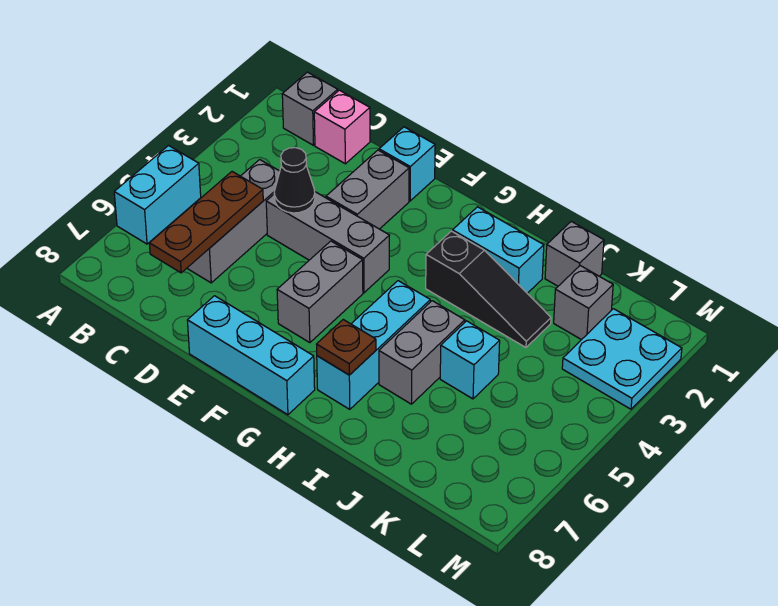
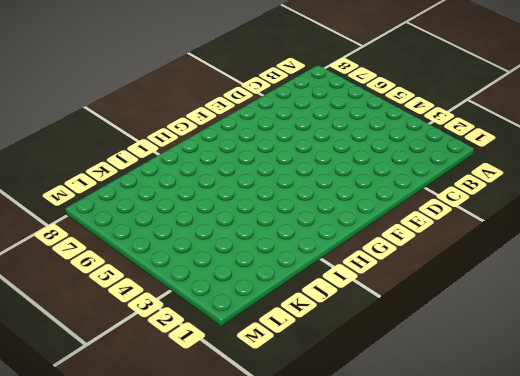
none -> cyan brick A5:A6 level 1
none -> grey brick B1 level 1
none -> pink brick C1 level 1

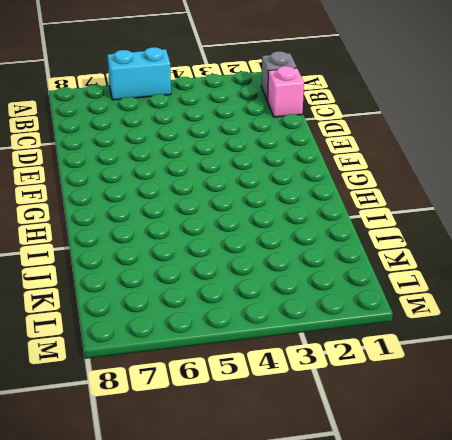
none -> grey brick C4:C6 level 1
none -> grey brick D4:F4 level 1
none -> cyan brick E1 level 1

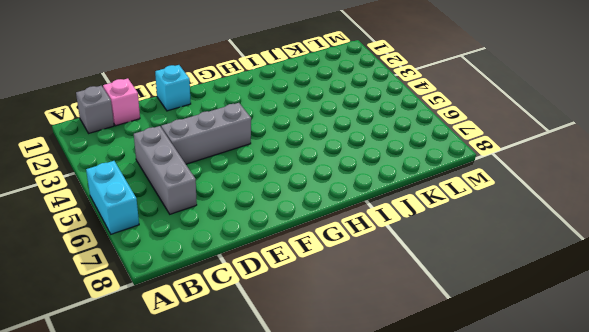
none -> grey brick E2:E3 level 1
none -> cyan brick E8:G8 level 1
none -> grey brick F5:F6 level 1

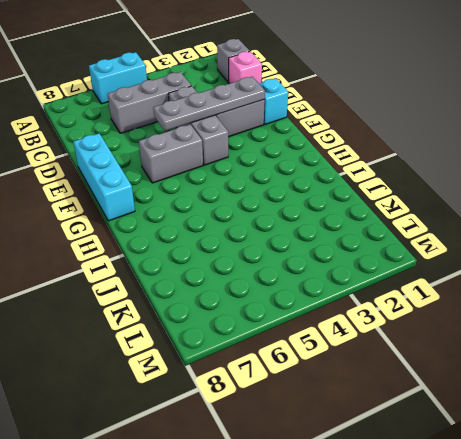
grey plate E2:E5 level 2 -> none
none -> cyan brick H2:I2 level 1
none -> black slope H3:J3 level 1 top H
none -> cyan brick H5:H7 level 1

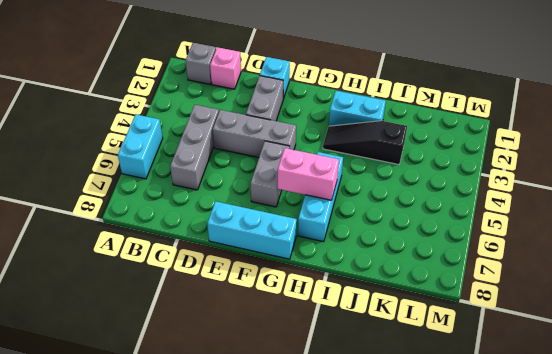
pink brick G6:H6 level 2 -> none
black slope H3:J3 level 1 top J -> black slope H3:J3 level 1 top H
none -> grey brick I5:I6 level 1
none -> grey brick J1 level 1
none -> cyan brick J5 level 1

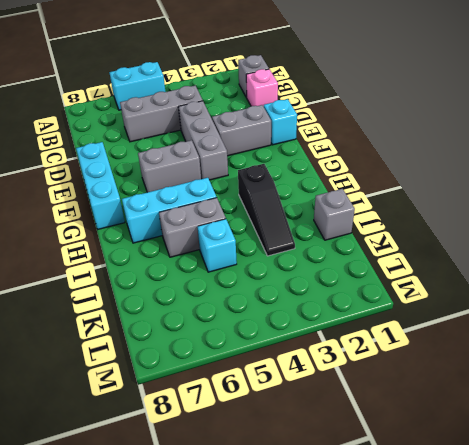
none -> cyan brick H2:I2 level 1
none -> grey brick K2 level 1
none -> cyan plate L2:M3 level 1

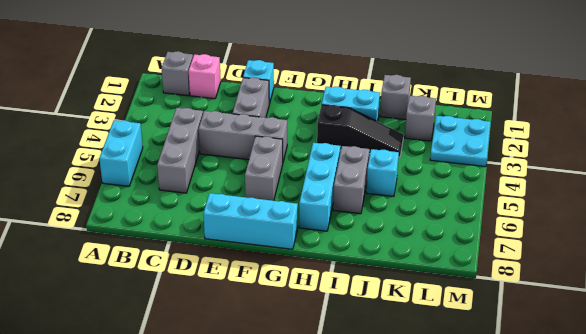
none -> brown plate C5:C7 level 2
none -> black cone D4 level 2
none -> brown plate H7 level 2

